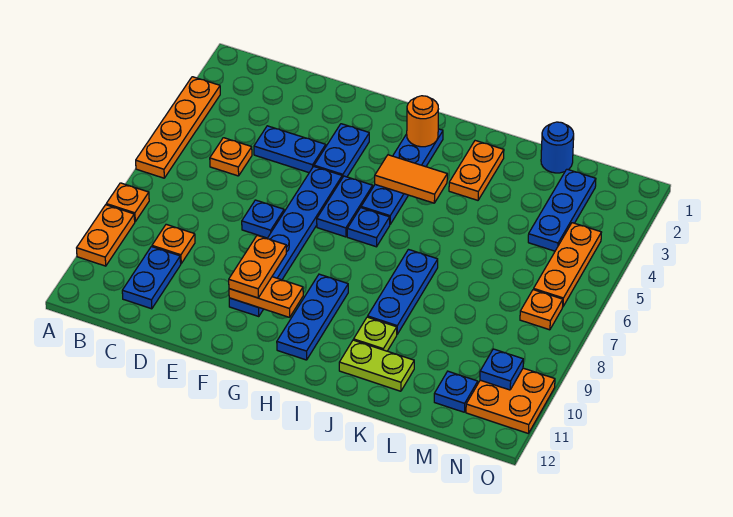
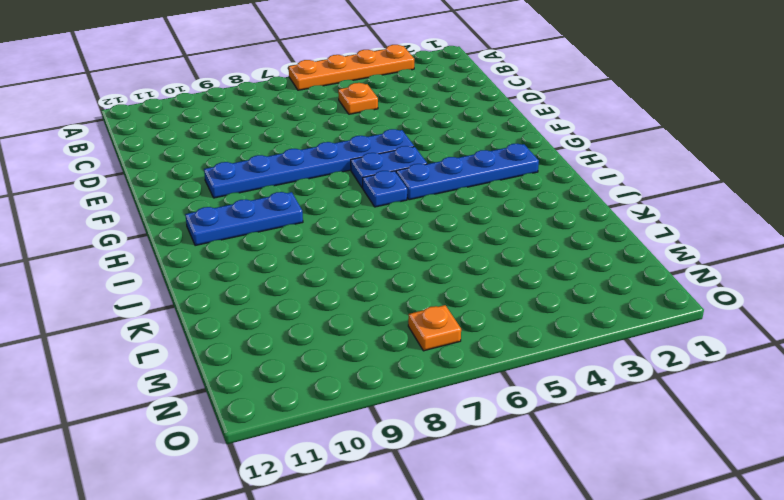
none -> orange plate A8 level 1
none -> orange plate A9:A10 level 1
none -> orange plate C9 level 1

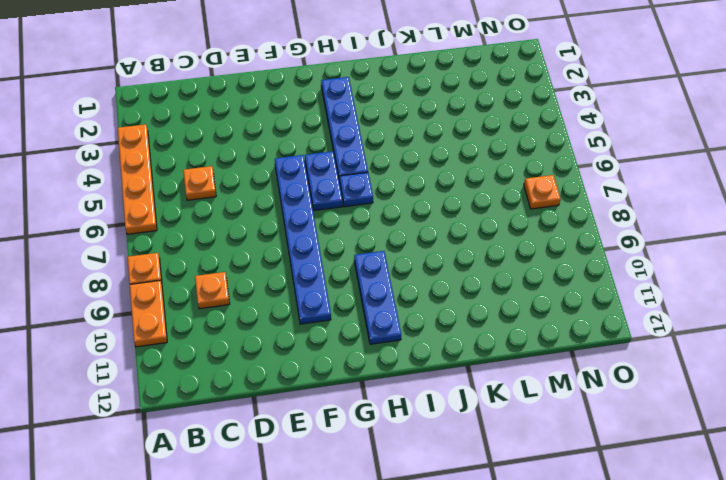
none -> blue plate C10:C11 level 1
none -> blue plate D4:E4 level 1
none -> blue plate E7 level 1

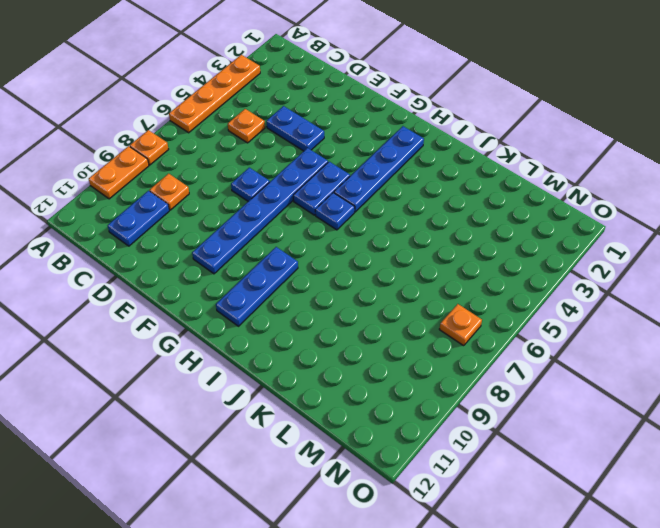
none -> blue plate F3:F4 level 1
none -> orange plate J2:J3 level 1
none -> blue plate J7:J9 level 1

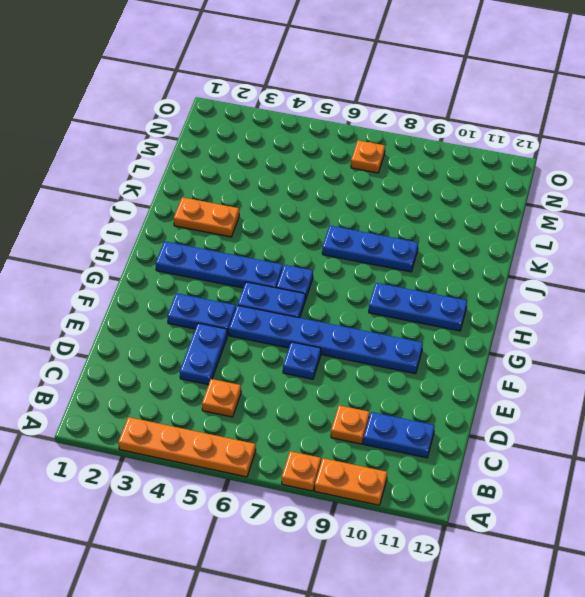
none -> lime plate J10 level 1
none -> lime plate J11:K11 level 1
none -> blue round brick L1 level 1

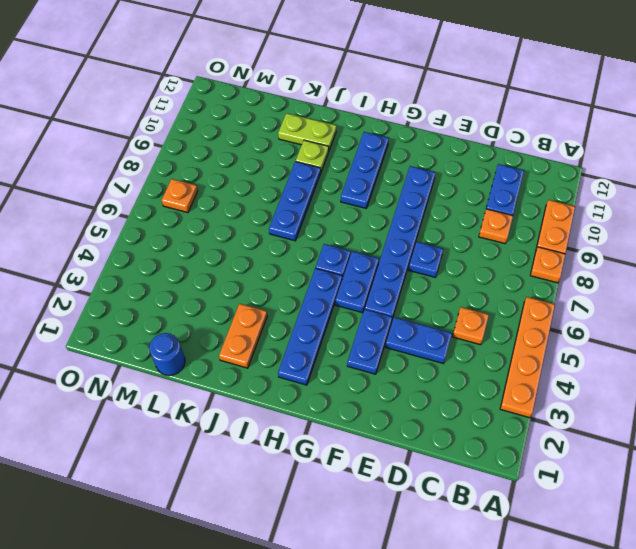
none -> blue plate M2:M4 level 1
none -> blue plate M11 level 1
none -> orange plate N4:N6 level 1

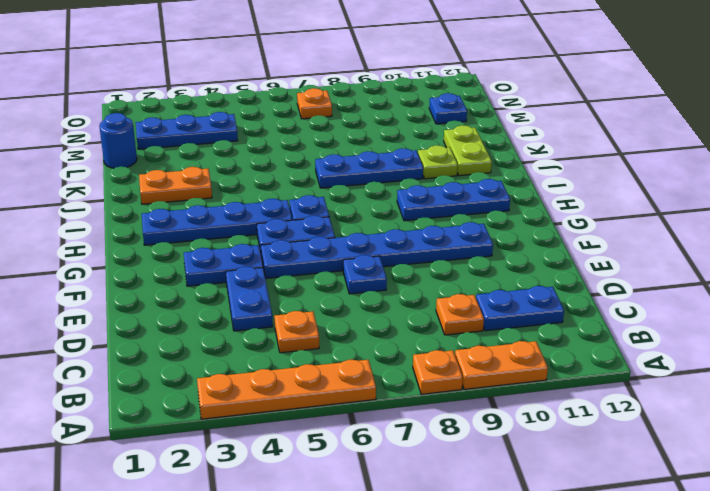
none -> orange plate N4:N6 level 1
none -> orange plate N10:O11 level 1
none -> orange plate F10:G10 level 2

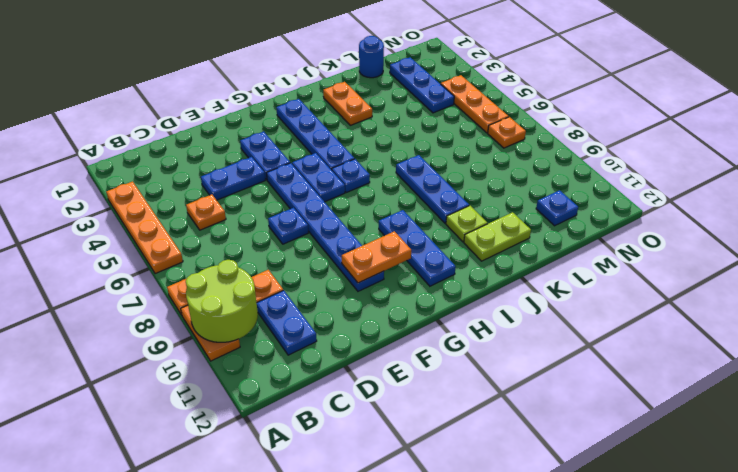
lime round brick A9:B10 level 2 -> none
none -> orange plate N10:O11 level 1
none -> orange round brick H2 level 2
none -> orange tile H4:I4 level 2

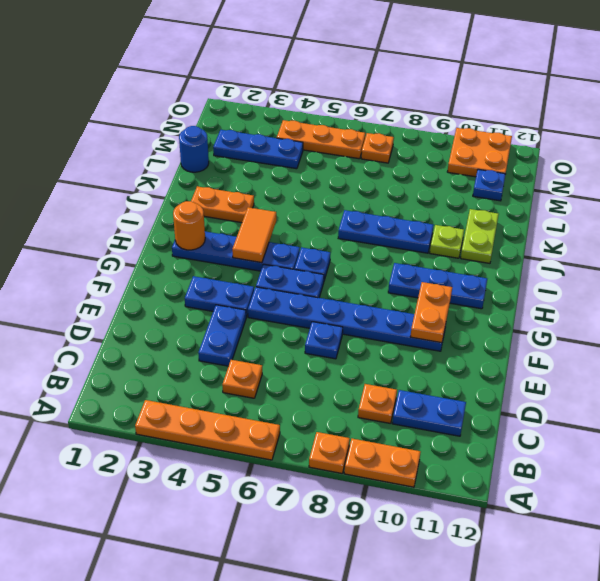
none -> blue plate N10 level 2
none -> orange plate F9:F10 level 3

